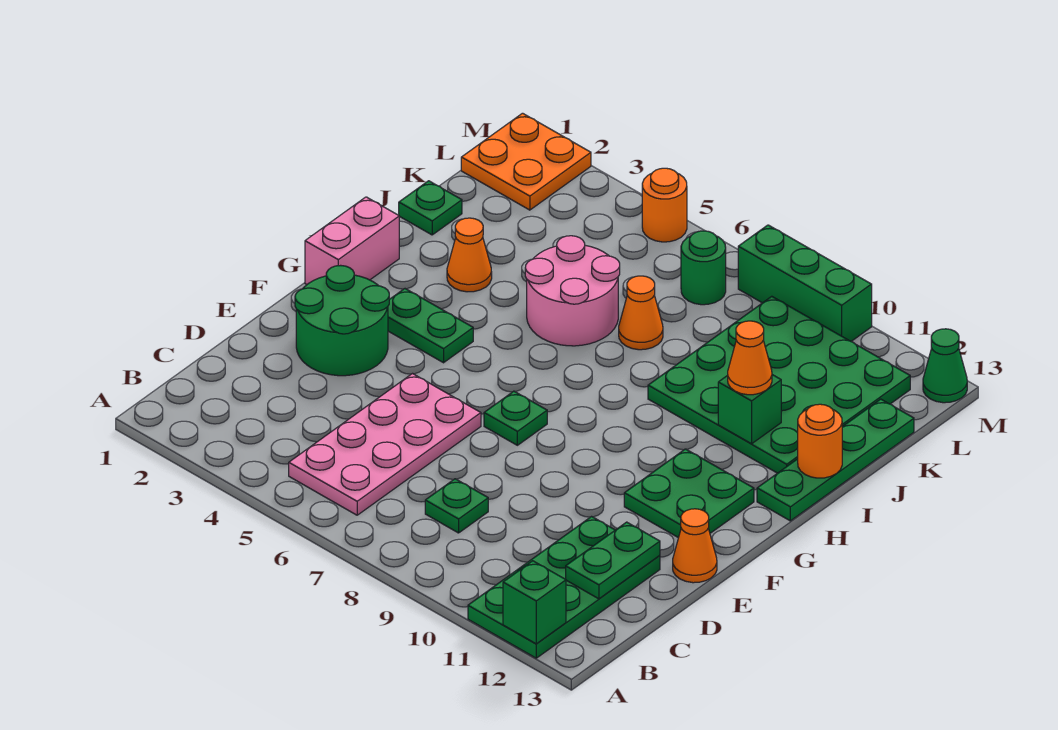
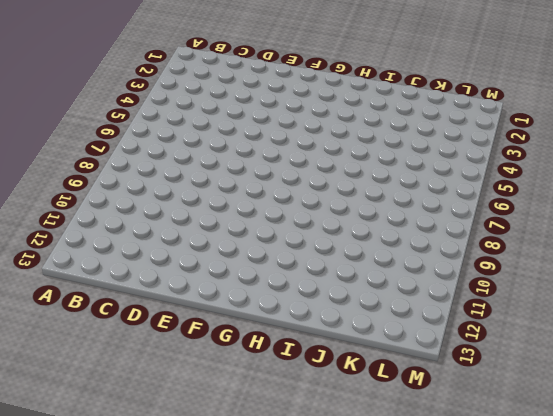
none -> green plate A11:D12 level 1
none -> pink plate B5:E6 level 1
none -> green plate C8 level 1

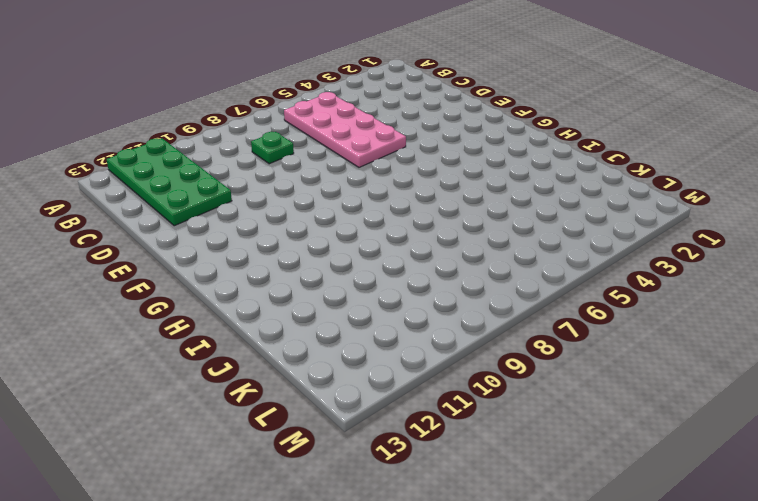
none -> green round brick E2:F3 level 1
none -> orange cone E13 level 1
none -> green plate F7 level 1

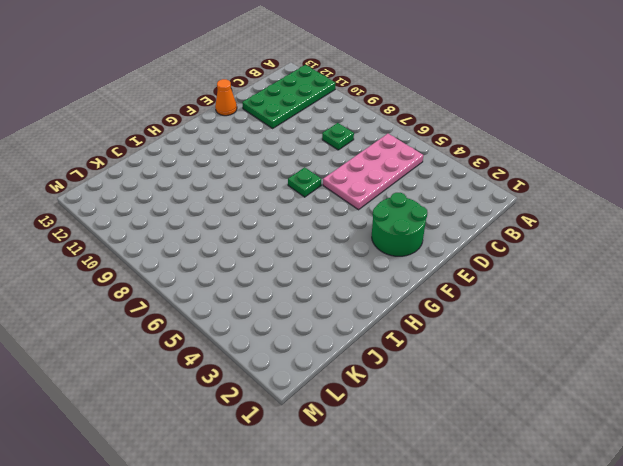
none -> green plate F11:G12 level 1
none -> pink brick G1:H1 level 1
none -> green plate G3:G4 level 1

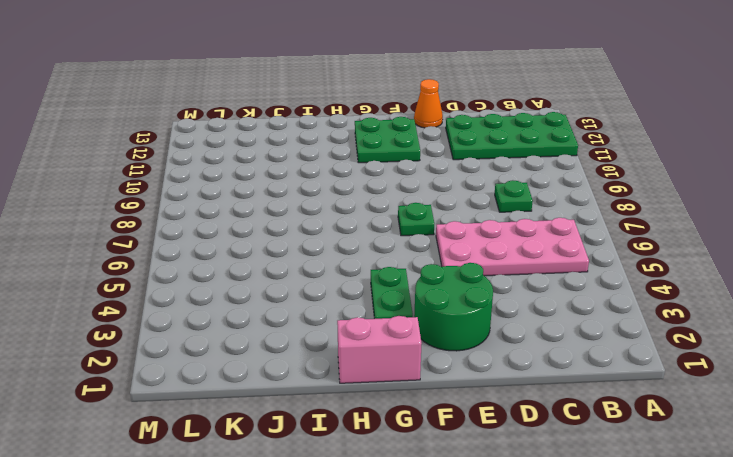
none -> green plate H13:K13 level 1
none -> orange cone I3 level 1
none -> pink round brick I5:J6 level 1

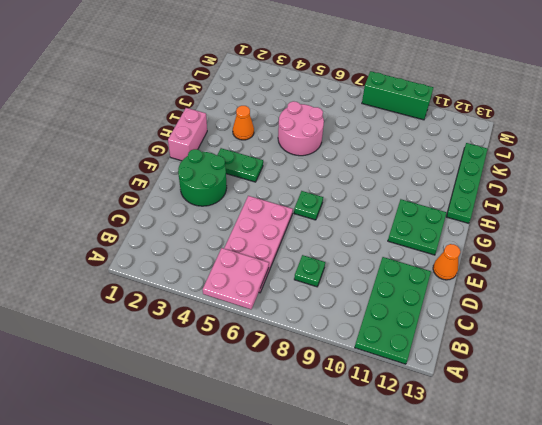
pink plate A5:B6 level 2 -> none
none -> green plate I9:L12 level 1
none -> green plate J1 level 1
none -> orange cone J7 level 1

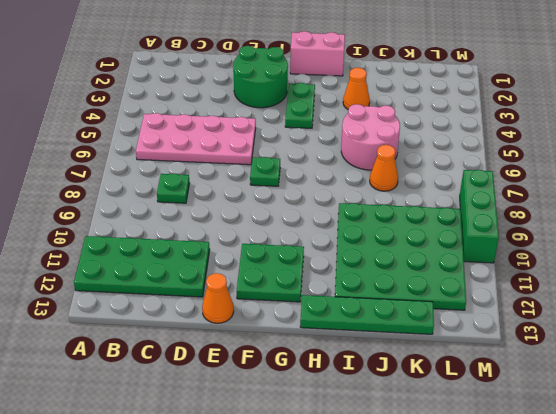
none -> green plate J1 level 1
none -> orange plate L1:M2 level 1
none -> green round brick L7 level 1

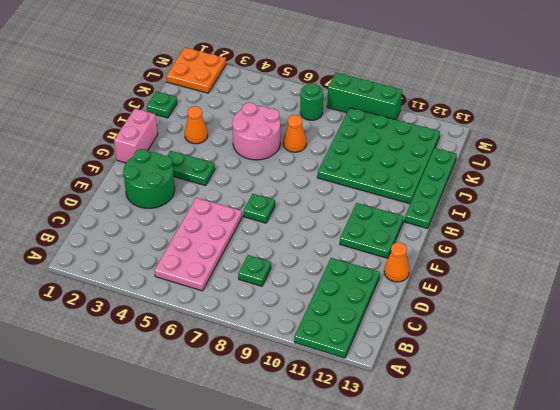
none -> orange round brick M5 level 1
none -> green cone M13 level 1
none -> green brick A12 level 2

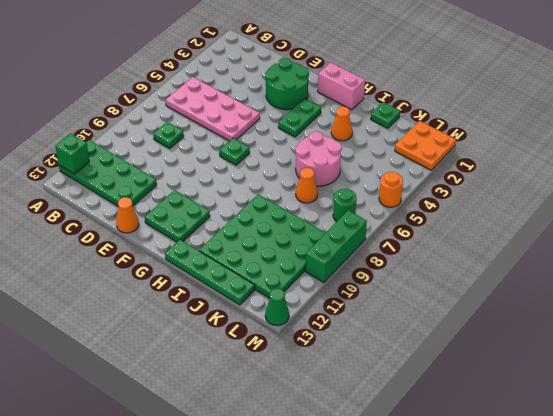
none -> green plate C12:D12 level 2
none -> green brick I11 level 2
none -> orange round brick I13 level 2

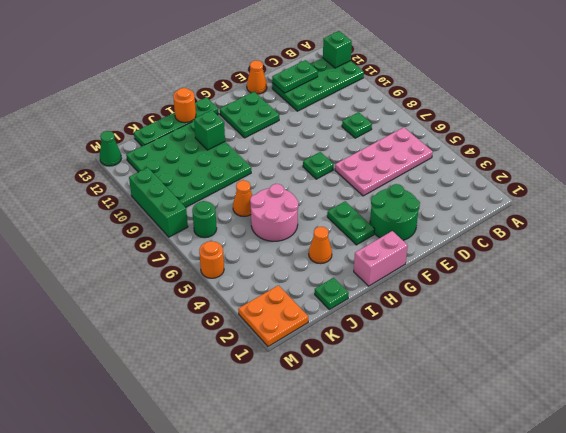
none -> orange cone I11 level 3

